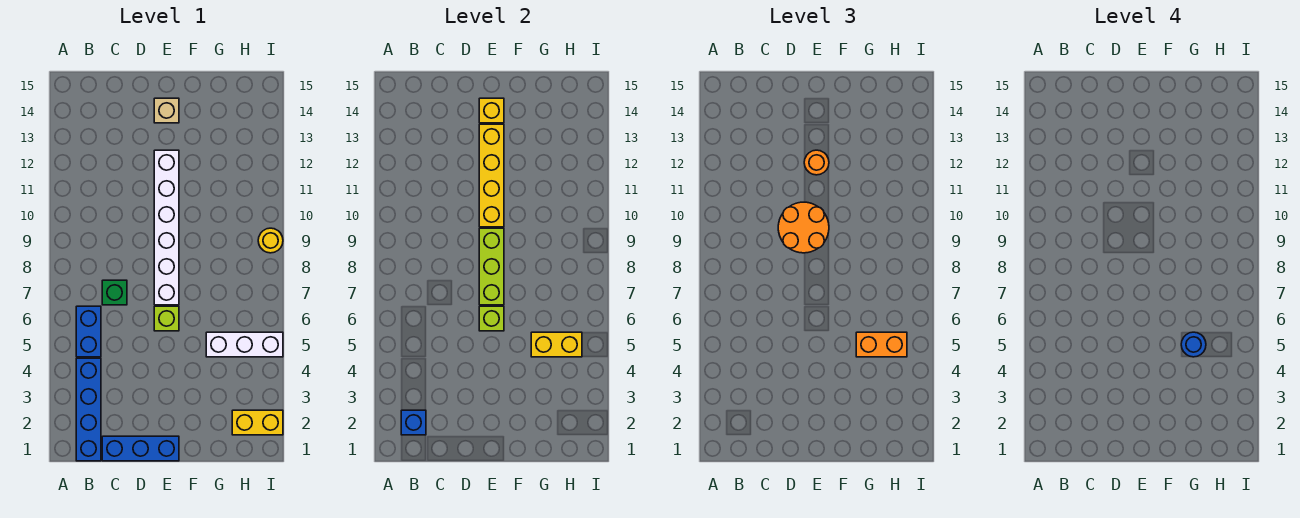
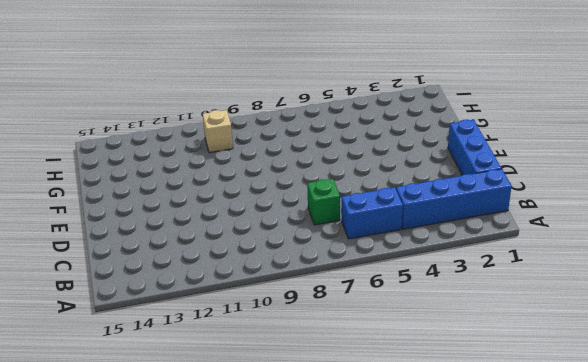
tan brick H10 level 1 -> tan brick E14 level 1
none -> lime brick E6 level 1
none -> white brick E7:E12 level 1
none -> white brick G5:I5 level 1

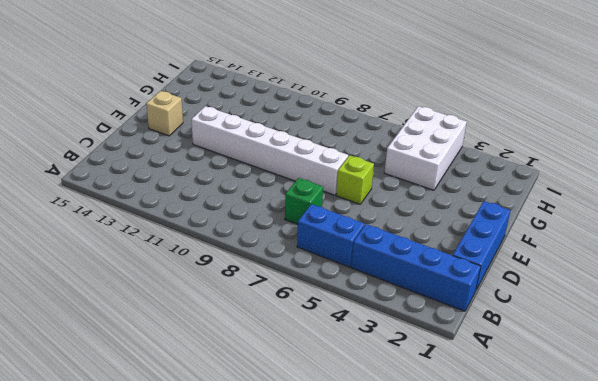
white brick G4:I5 level 1 -> white brick G5:I5 level 1
none -> yellow brick H2:I2 level 1
none -> yellow round brick I9 level 1
none -> blue brick B2 level 2

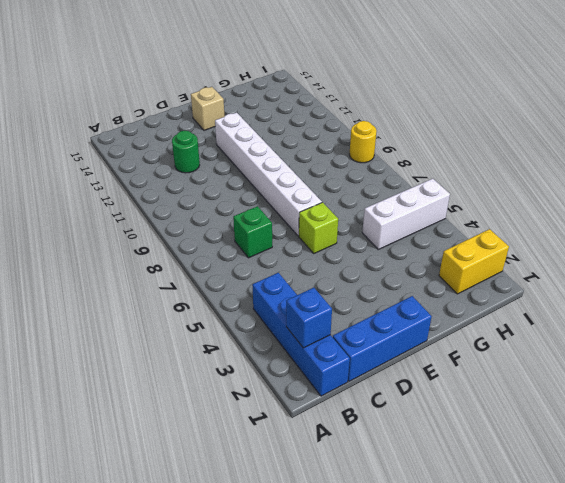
green round brick C12 level 1 -> none
none -> blue brick B5:B6 level 1
none -> lime brick E6 level 2
none -> lime brick E7:E9 level 2

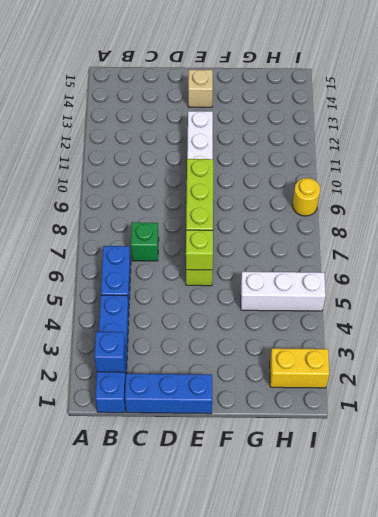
none -> yellow brick E10:E13 level 2
none -> yellow brick E14 level 2
none -> yellow brick G5:H5 level 2

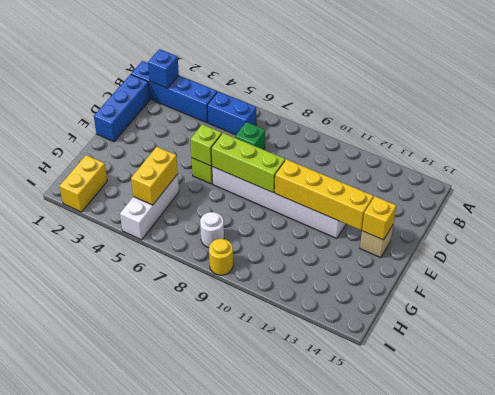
white round brick H8 level 1 -> none
none -> orange round brick D9:E10 level 3
none -> orange round brick E12 level 3
none -> orange brick G5:H5 level 3

